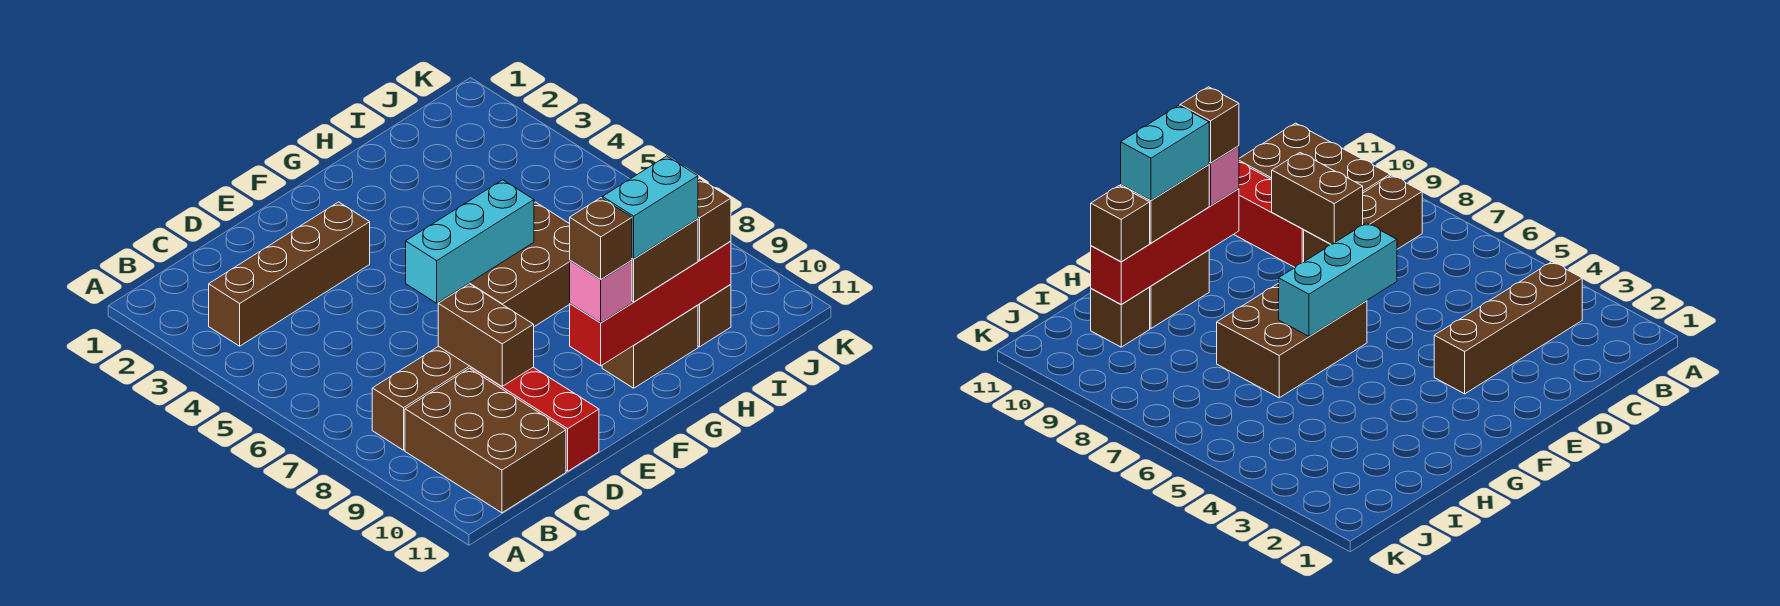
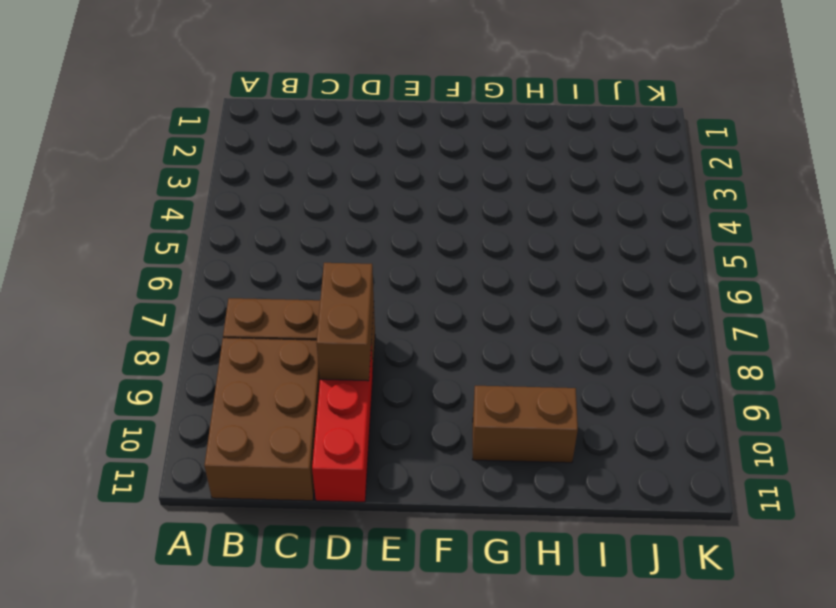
none -> brown brick B3:E3 level 1
none -> brown brick F6:H7 level 1
none -> brown brick I10 level 1

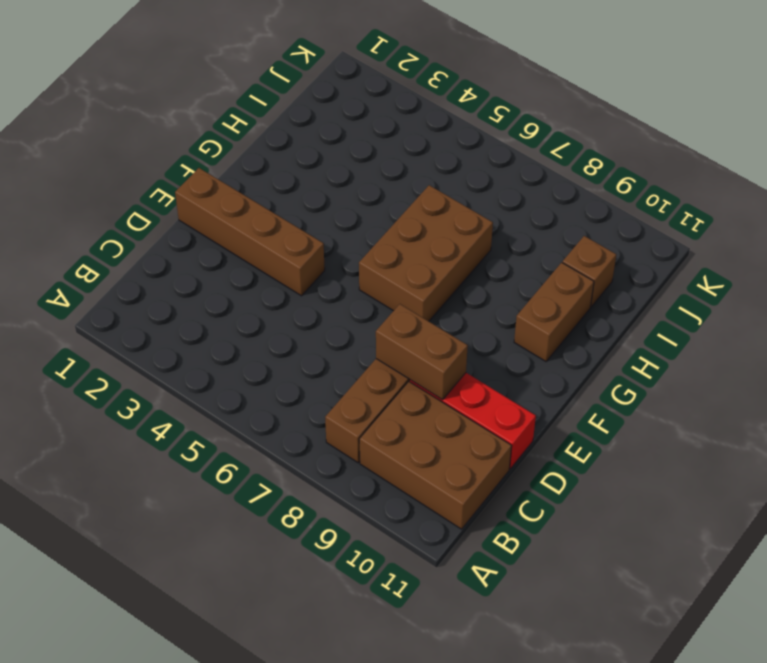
brown brick E1:E4 level 1 -> brown brick B3:E3 level 1
none -> cyan brick E6:G6 level 2
none -> red brick F10:I10 level 2
none -> pink brick F10 level 3

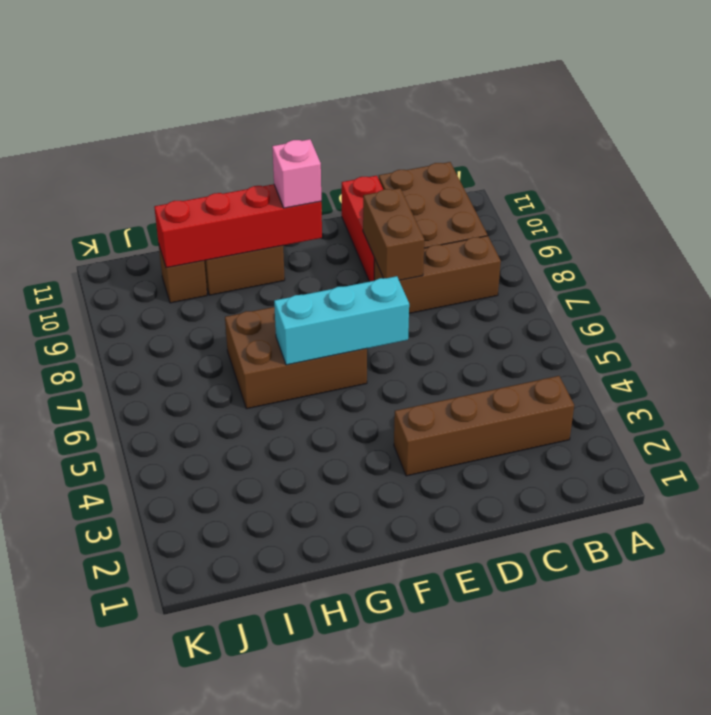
none -> brown brick G10:H10 level 3
none -> brown brick I10 level 3
none -> brown brick F10 level 4

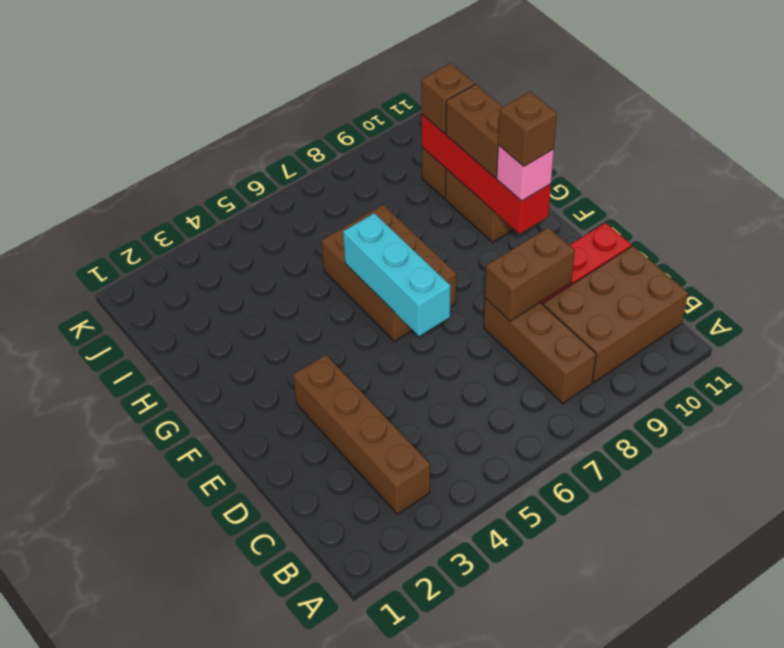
none -> cyan brick G10:H10 level 4

